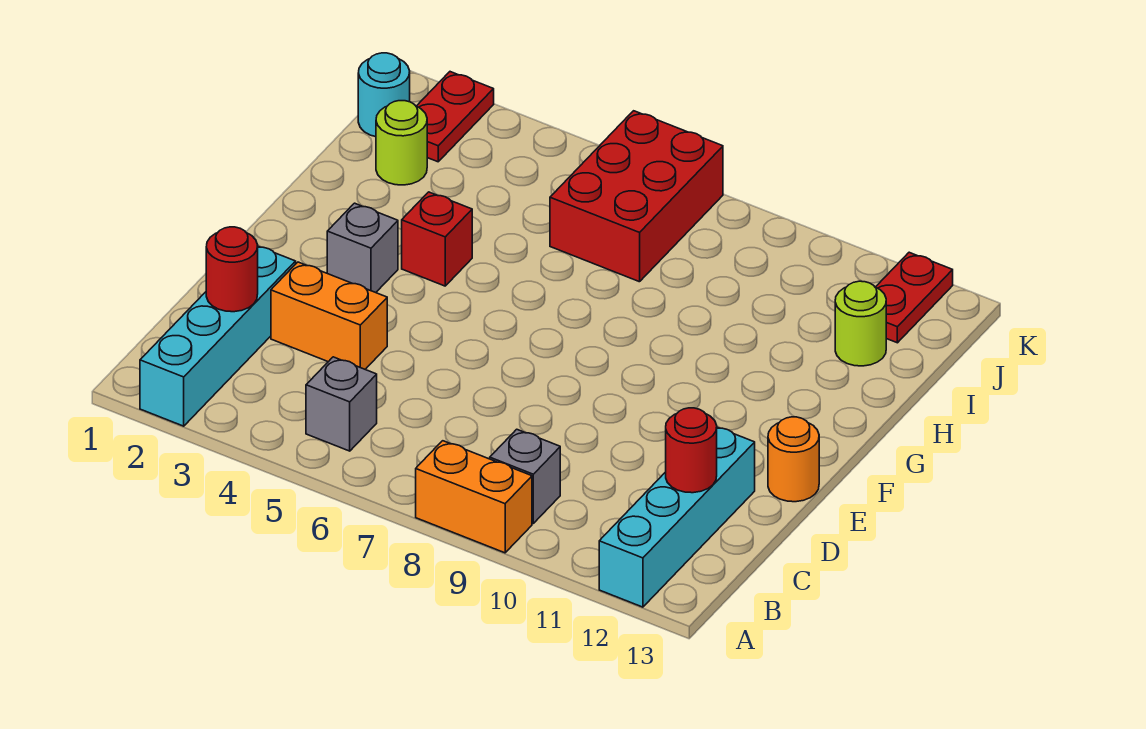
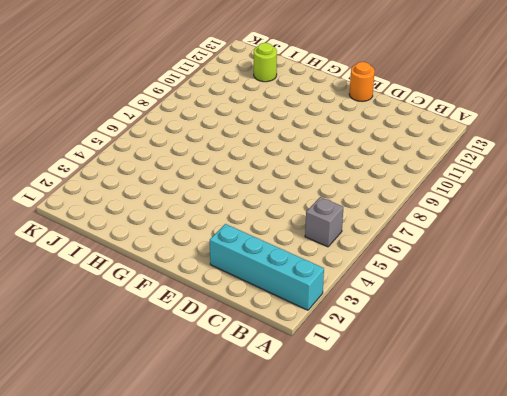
none -> orange brick A8:A9 level 1
none -> cyan brick A12:D12 level 1
none -> grey brick B9 level 1

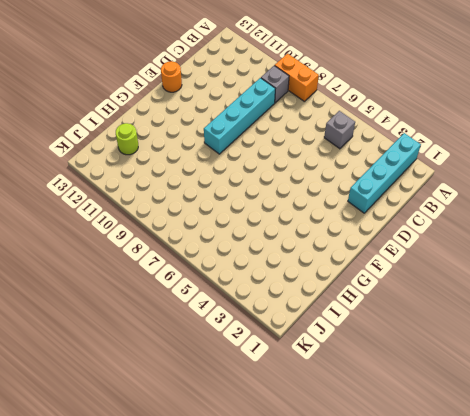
cyan brick C9:F9 level 1 -> cyan brick A12:D12 level 1
none -> orange brick D3:D4 level 1
none -> grey brick F3 level 1
none -> red brick G4 level 1

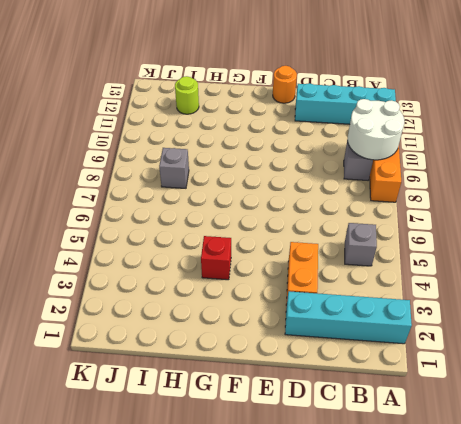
white round brick A9:B10 level 2 -> none
grey brick I8 level 1 -> grey brick F3 level 1
none -> lime round brick I2 level 1
none -> red brick I6:K7 level 1
none -> cyan round brick J1 level 1

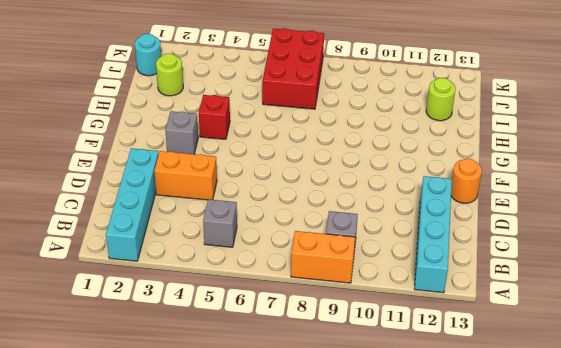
none -> red plate J2:K2 level 1
none -> red plate J12:K12 level 1
none -> red round brick C2 level 2

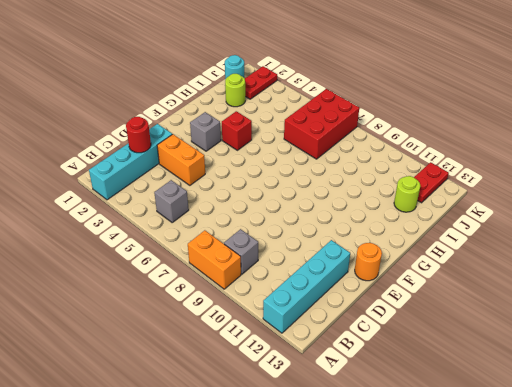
none -> red round brick C12 level 2

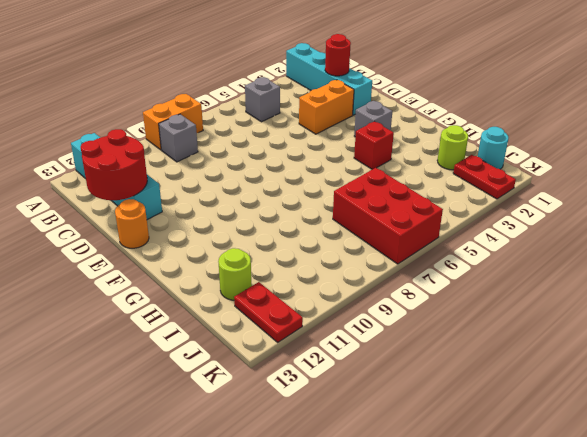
red round brick C12:D13 level 2 -> red round brick C12 level 2

